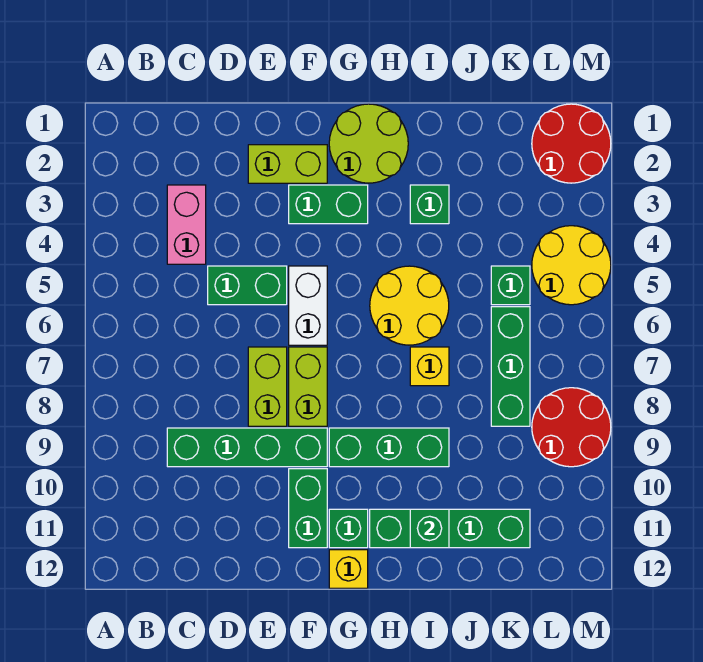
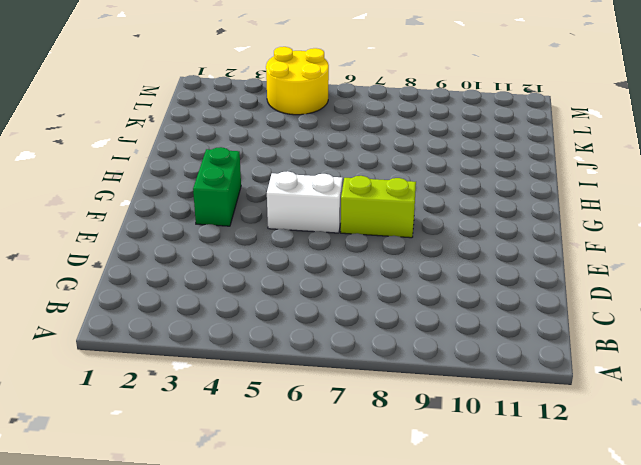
none -> pink brick C3:C4 level 1
none -> green brick C9:F9 level 1
none -> green brick D5:E5 level 1

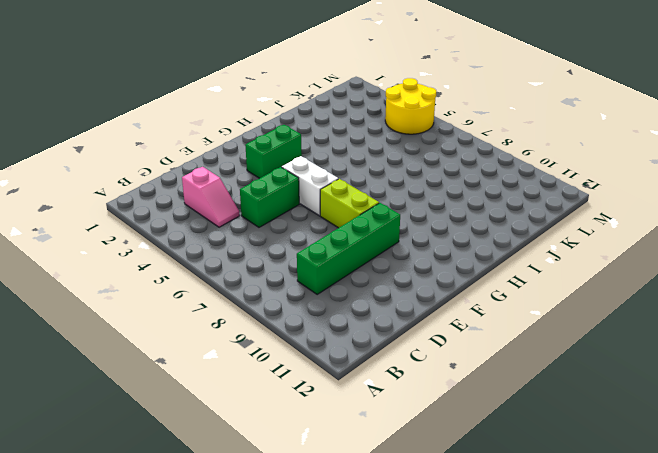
pink slope C3:C4 level 1 top 3 -> pink brick C3:C4 level 1
none -> lime brick E2:F2 level 1
none -> lime brick E7:E8 level 1
none -> green brick F10:F11 level 1

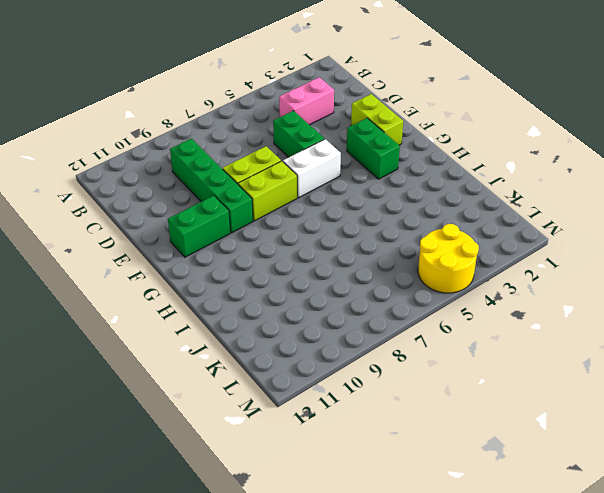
none -> lime round brick G1:H2 level 1
none -> green brick G9:I9 level 1
none -> green brick G11 level 1

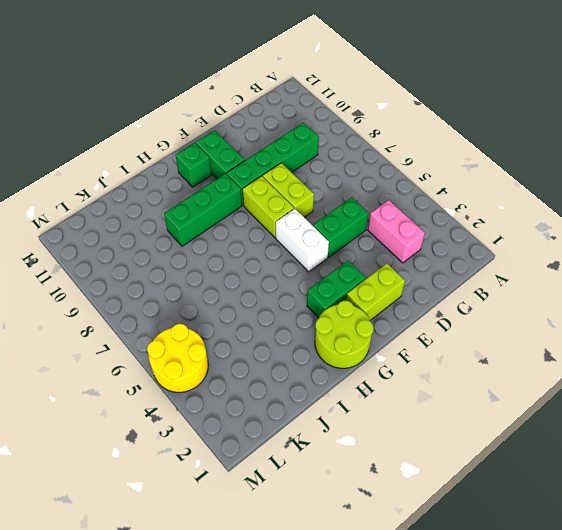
none -> yellow brick G12 level 1
none -> yellow round brick H5:I6 level 1
none -> green brick H11:K11 level 1

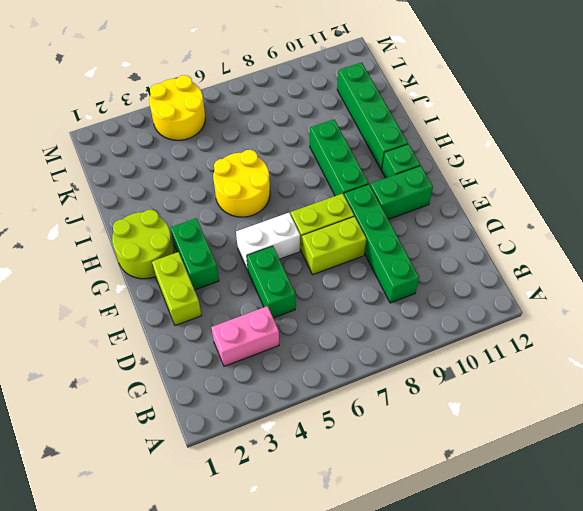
none -> yellow brick G12 level 1
none -> green brick I3 level 1
none -> yellow brick I7 level 1

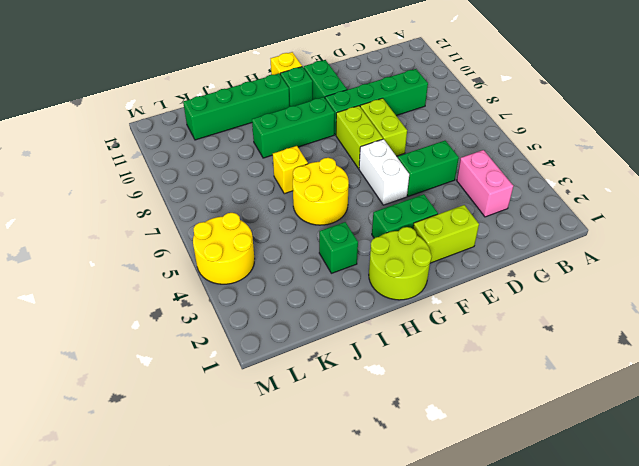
none -> green brick K5 level 1
none -> green brick K6:K8 level 1
none -> red round brick L1:M2 level 1

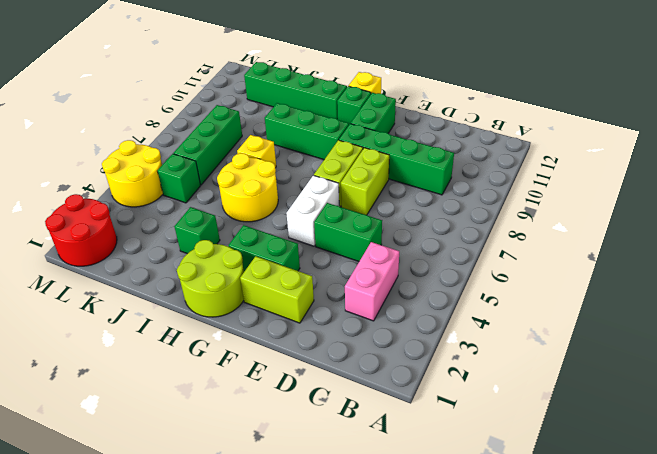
none -> red round brick L8:M9 level 1
none -> green brick I11 level 2

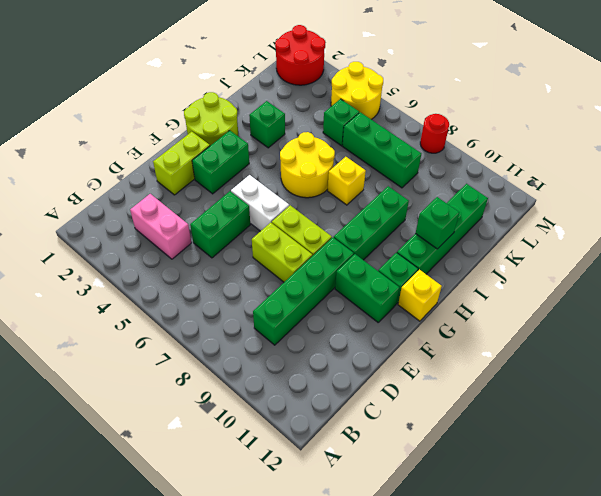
red round brick M8 level 1 -> red round brick L8:M9 level 1

